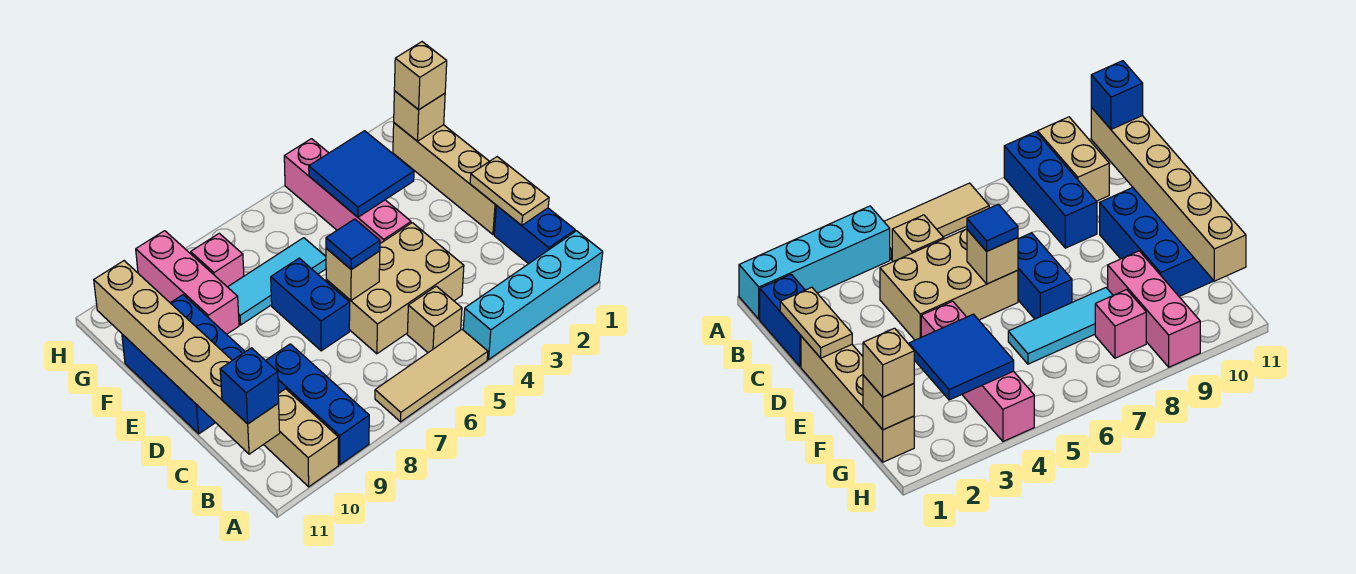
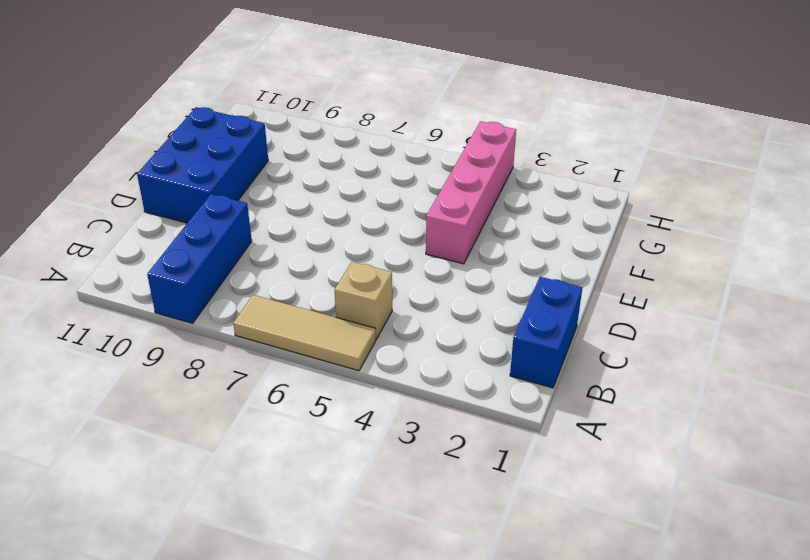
none -> cyan brick A1:A4 level 1
none -> tan brick A10:B10 level 1
none -> tan brick C4:D6 level 1

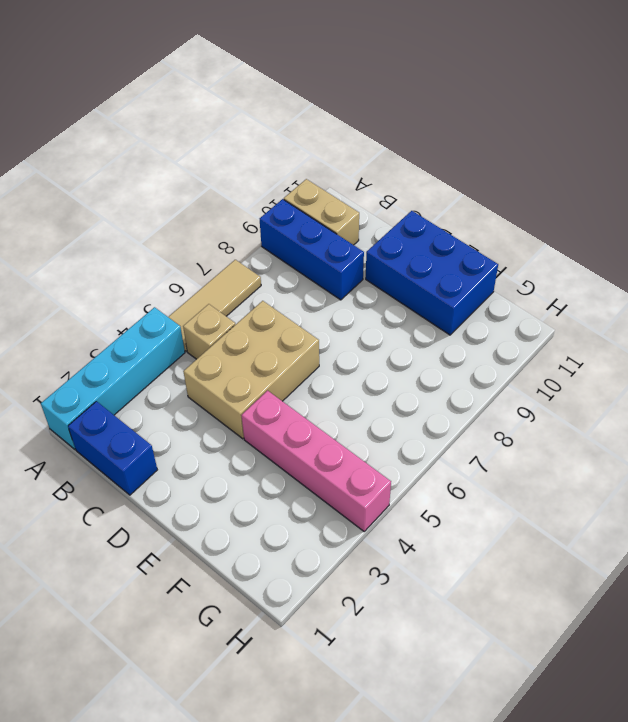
none -> tan brick D1:G1 level 1
none -> blue brick D7:E7 level 1
none -> cyan tile F6:F8 level 1

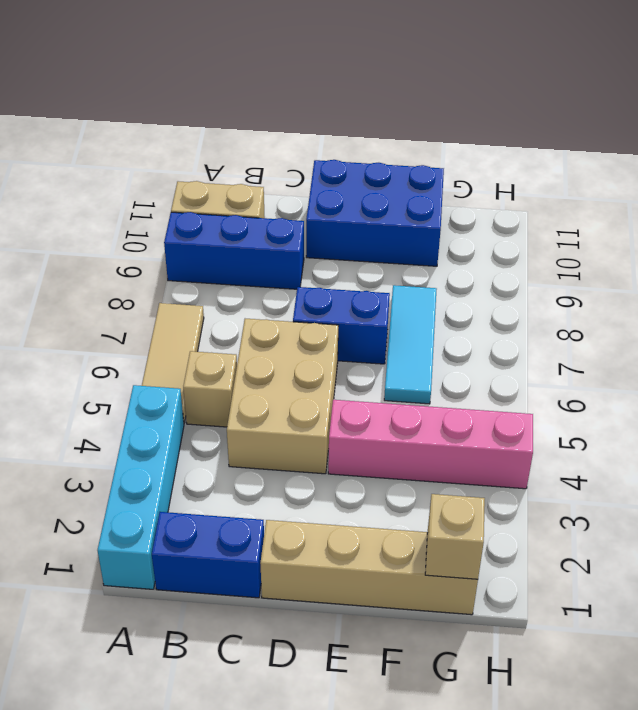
none -> pink brick F9:H9 level 1
none -> pink brick G8 level 1
none -> tan brick B11:G11 level 2

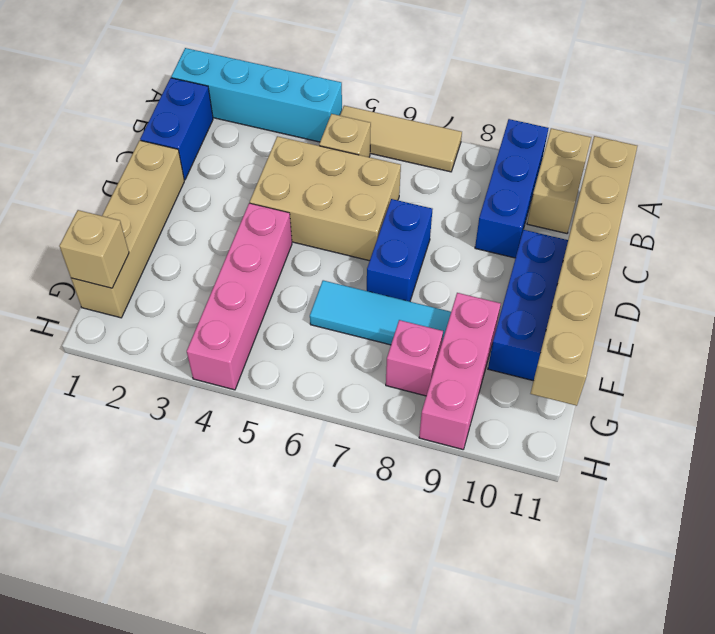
none -> tan plate C1:D1 level 2
none -> tan brick D6 level 2
none -> blue tile F3:G4 level 2

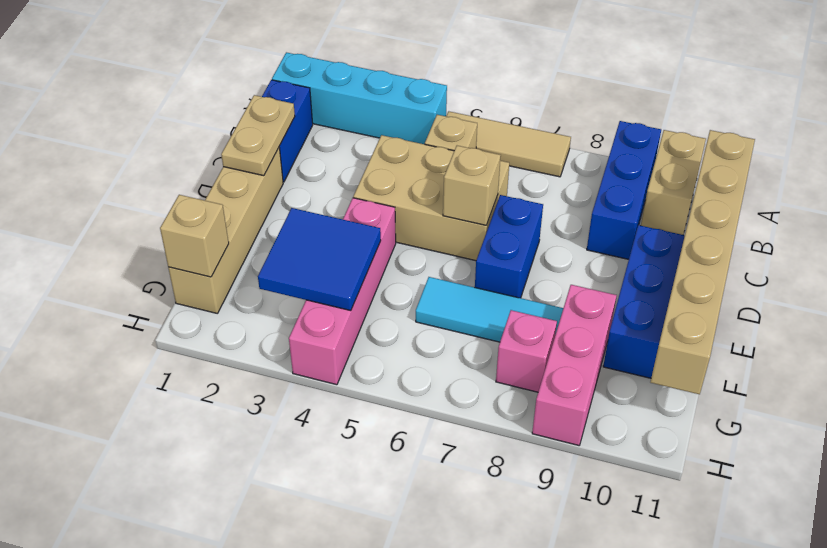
none -> blue brick B11 level 3
none -> blue tile D6 level 3
none -> tan brick G1 level 3

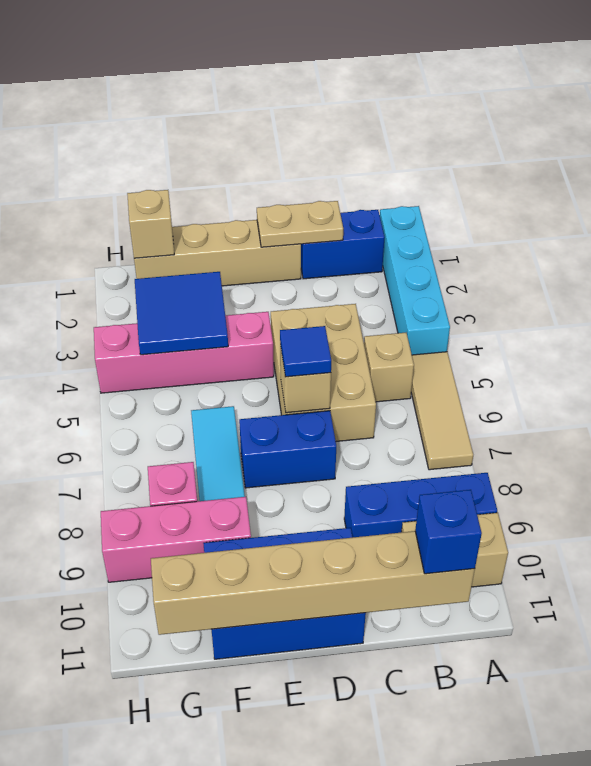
none -> tan brick G1 level 3

